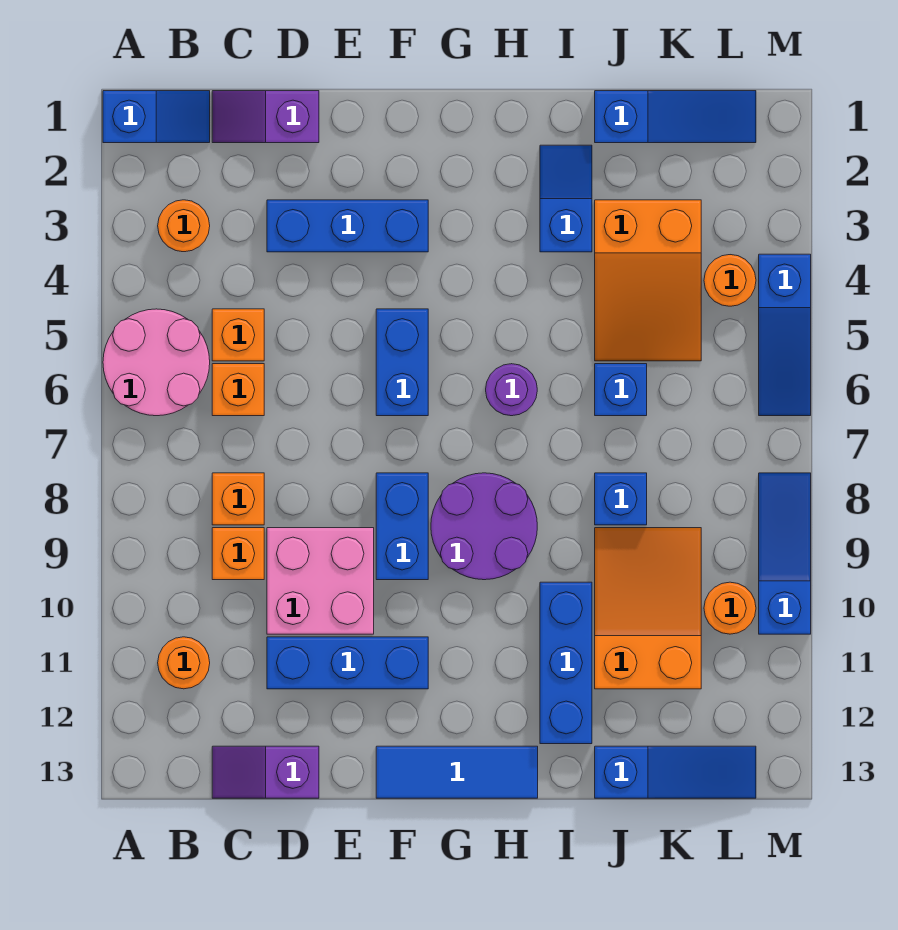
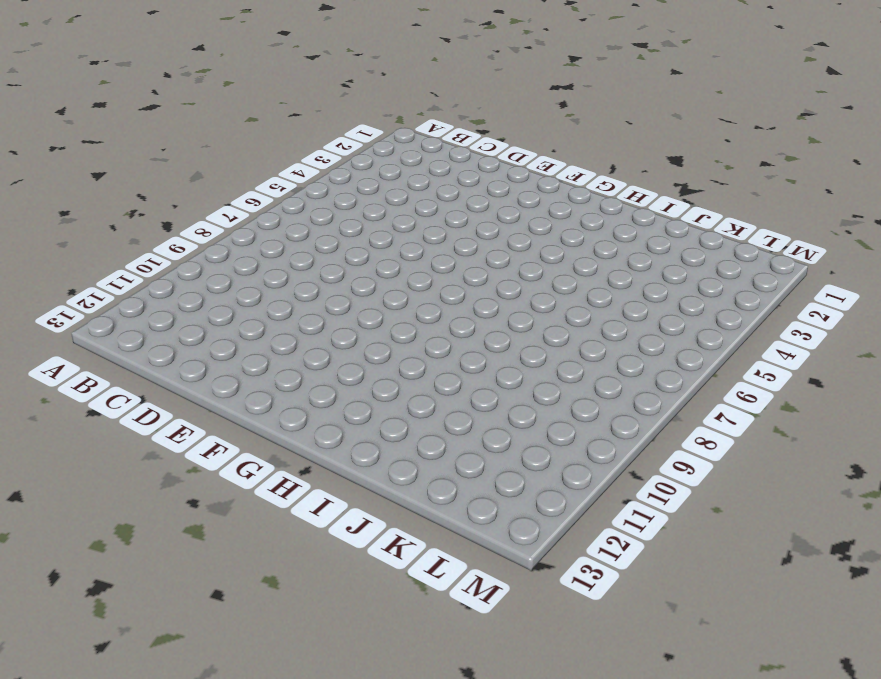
none -> blue slope A1:B1 level 1 top A
none -> pink round brick A5:B6 level 1
none -> orange round brick B3 level 1
none -> orange round brick B11 level 1

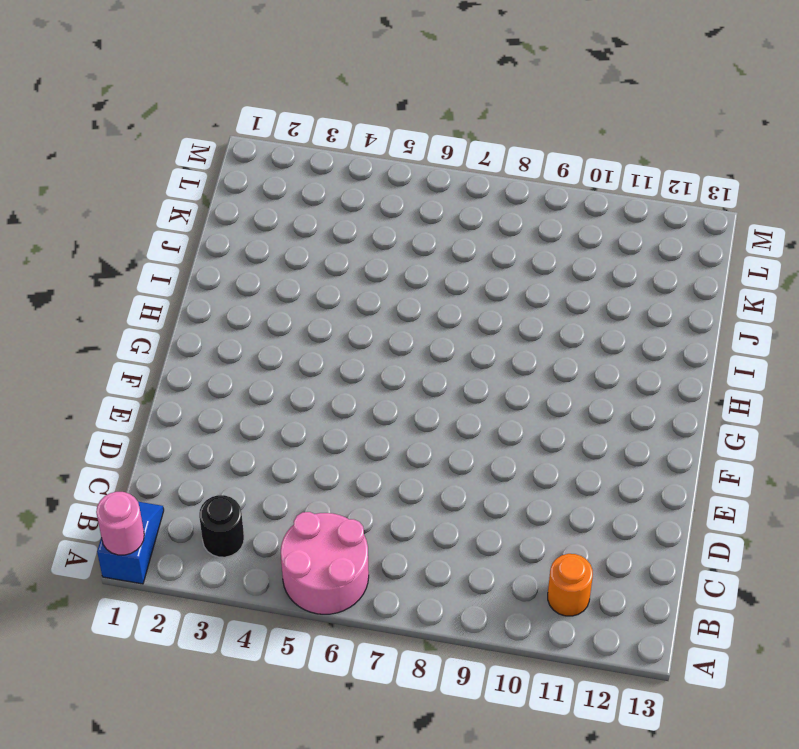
pink round brick A1 level 2 -> none
black round brick B3 level 1 -> orange round brick B3 level 1
none -> purple slope C1:D1 level 1 top D
none -> orange brick C5 level 1
none -> orange brick C6 level 1
none -> orange brick C8 level 1

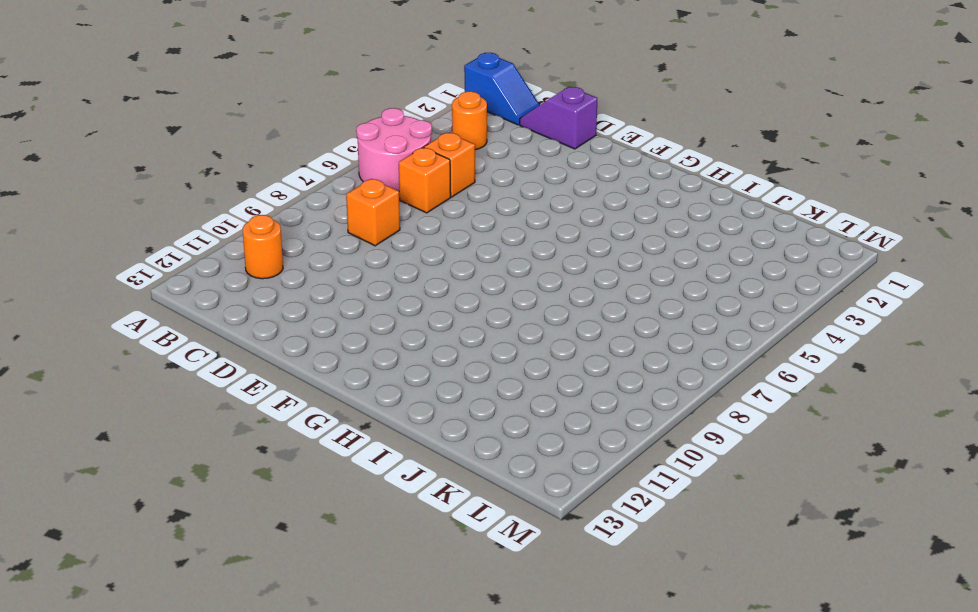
none -> orange brick C9 level 1
none -> purple slope C13:D13 level 1 top D
none -> blue brick D3:F3 level 1
none -> pink brick D9:E10 level 1

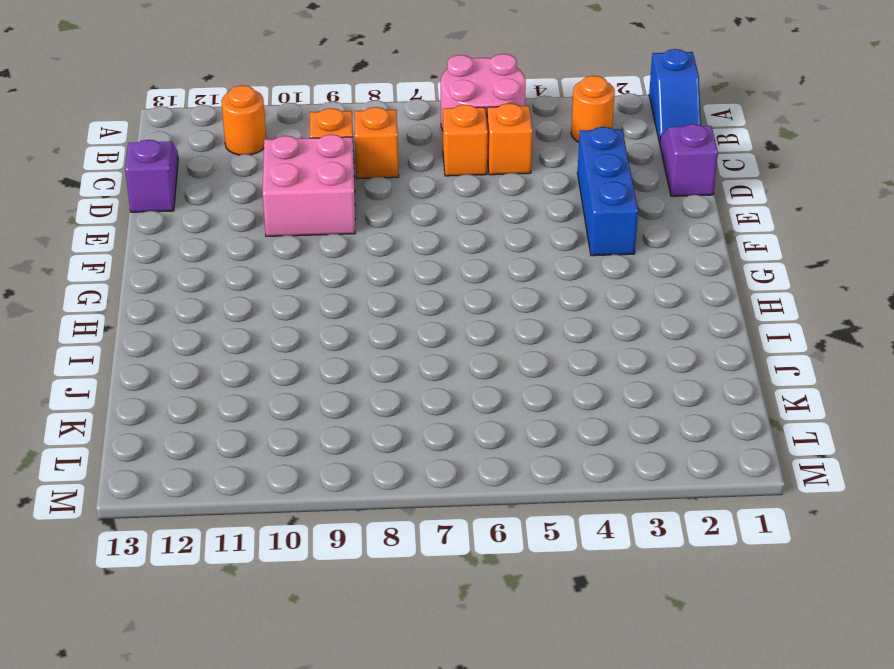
none -> blue brick D11:F11 level 1
none -> blue brick F5:F6 level 1
none -> blue brick F8:F9 level 1
none -> blue tile F13:H13 level 1

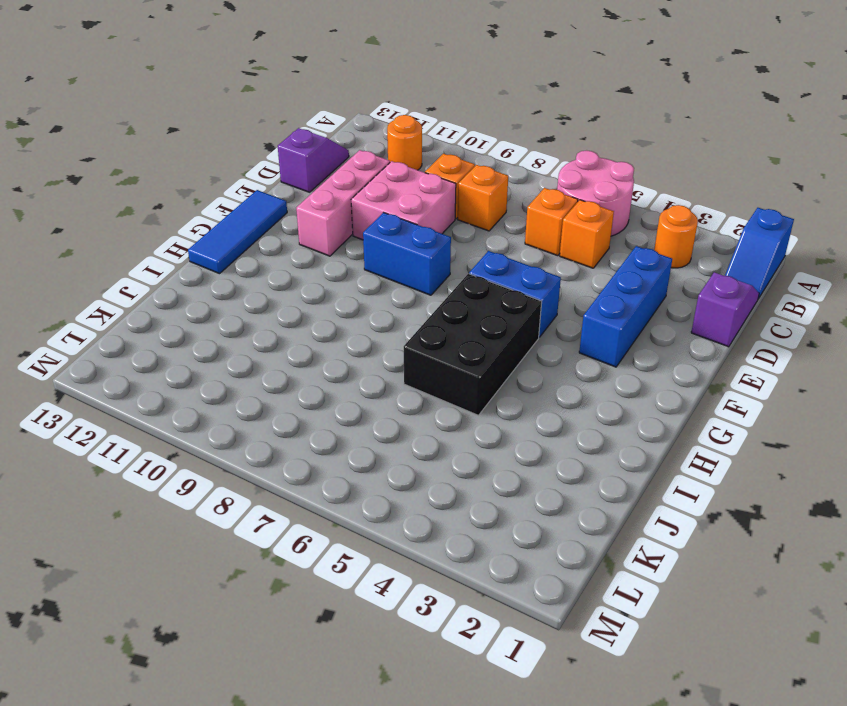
pink brick D11:F11 level 1 -> blue brick D11:F11 level 1
black brick G5:I6 level 1 -> purple round brick H6 level 1
none -> purple round brick G8:H9 level 1
none -> blue slope I2:I3 level 1 top 3
none -> blue brick I10:I12 level 1
none -> blue slope J1:L1 level 1 top J

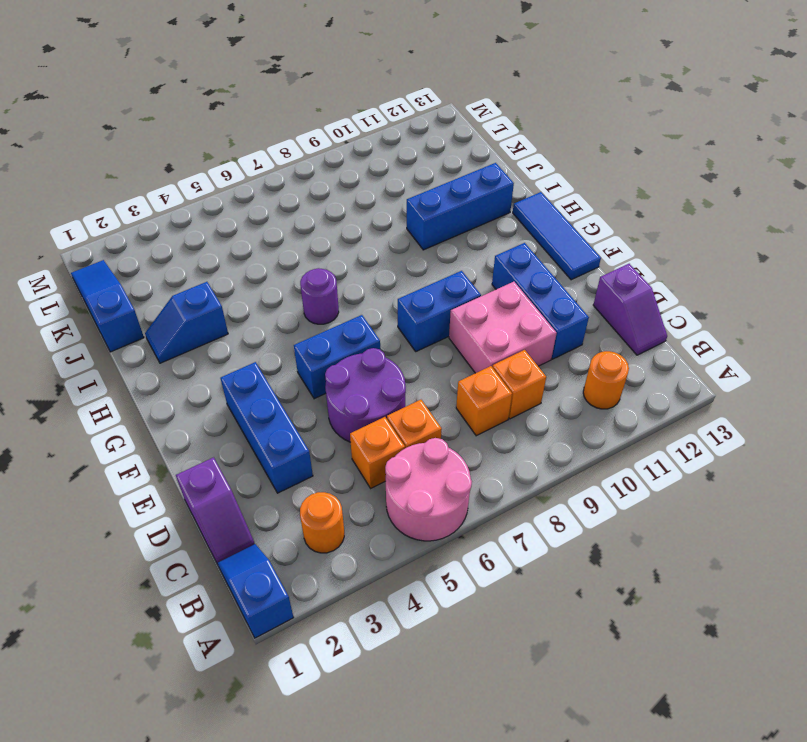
purple round brick D5:E6 level 1 -> purple round brick G8:H9 level 1
none -> orange slope J3:K5 level 1 top 3
none -> blue brick J6 level 1
none -> blue brick J8 level 1
none -> orange slope J9:K11 level 1 top 11

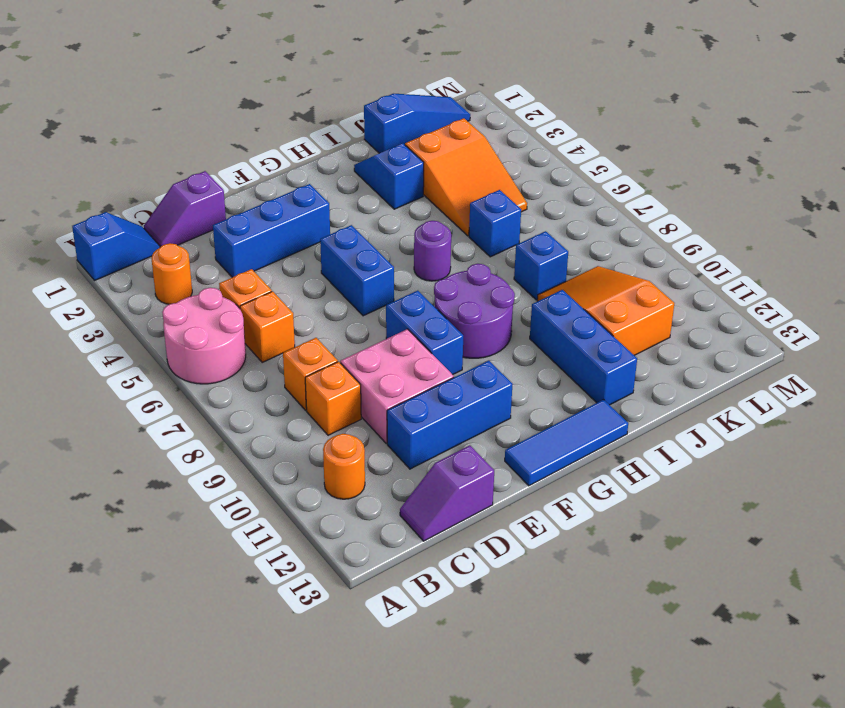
none -> blue slope J13:L13 level 1 top J
none -> orange round brick L4 level 1
none -> orange round brick L10 level 1
none -> blue slope M4:M6 level 1 top 4

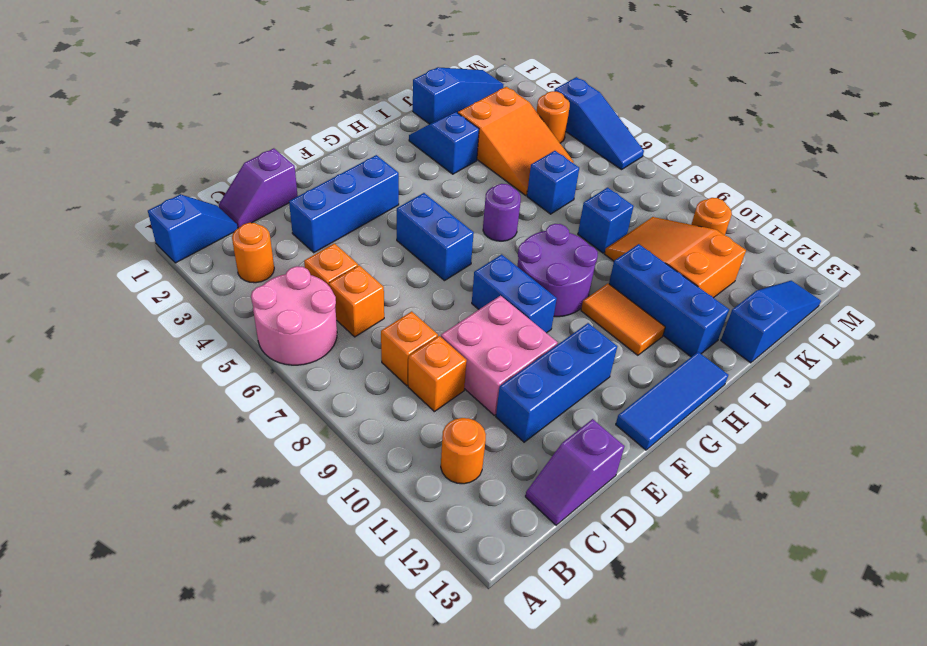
orange tile H10:H11 level 1 -> none
none -> blue slope M8:M10 level 1 top 10

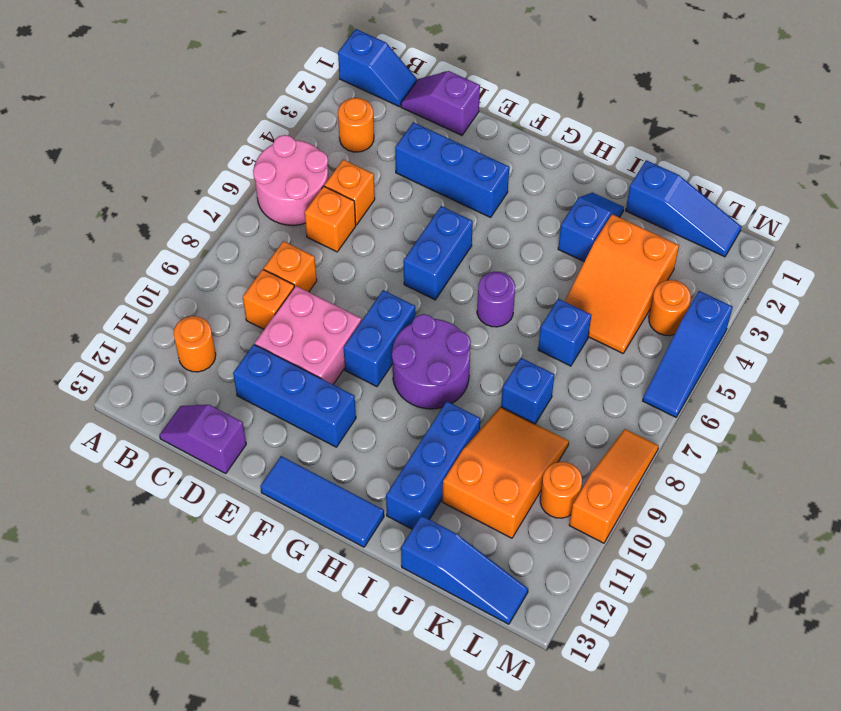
orange slope M8:M10 level 1 top 10 -> blue slope M8:M10 level 1 top 10

